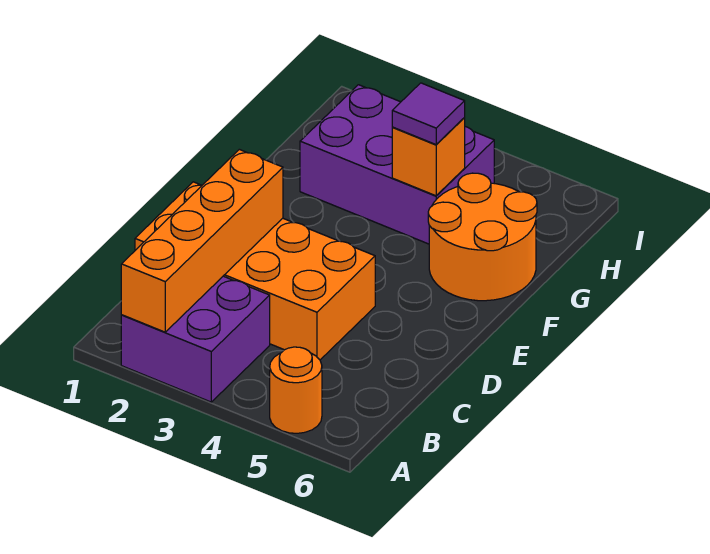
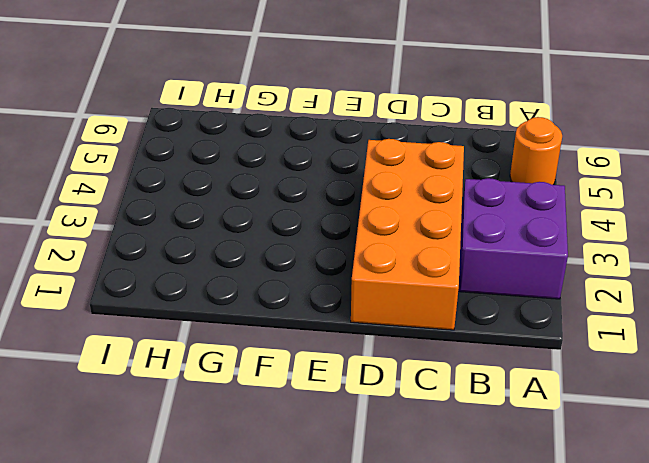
none -> orange round brick F5:G6 level 1
none -> purple brick G2:H4 level 1

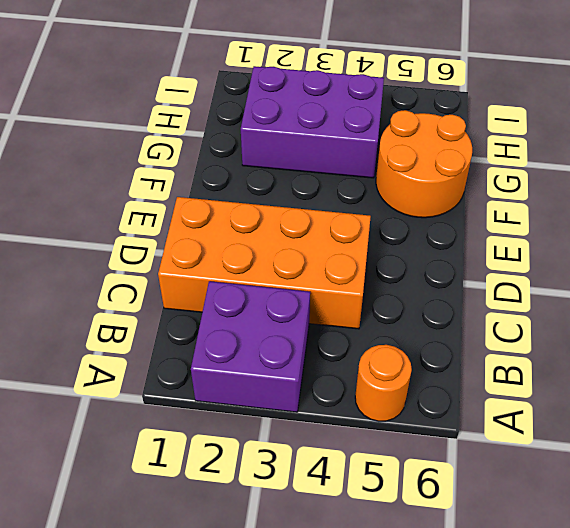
none -> orange brick A2:D2 level 2
none -> orange brick G4 level 2

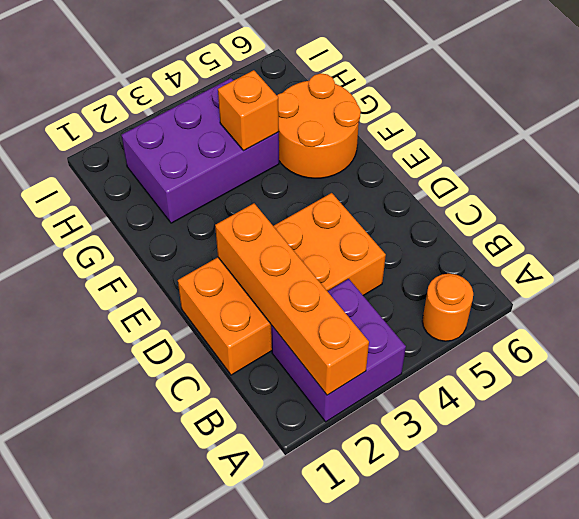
none -> purple tile G4 level 3

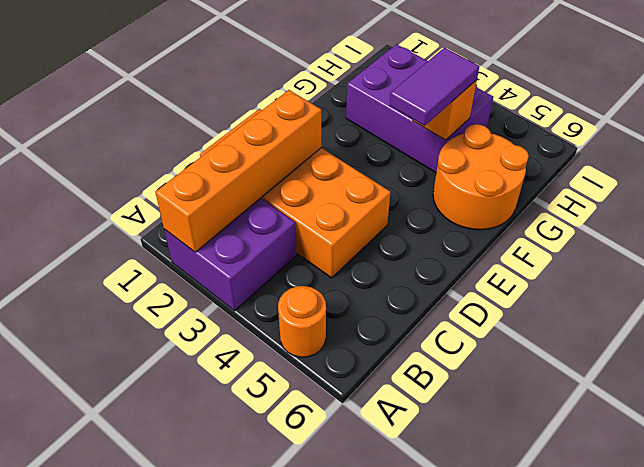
purple tile F4:G4 level 3 -> purple tile G4 level 3

